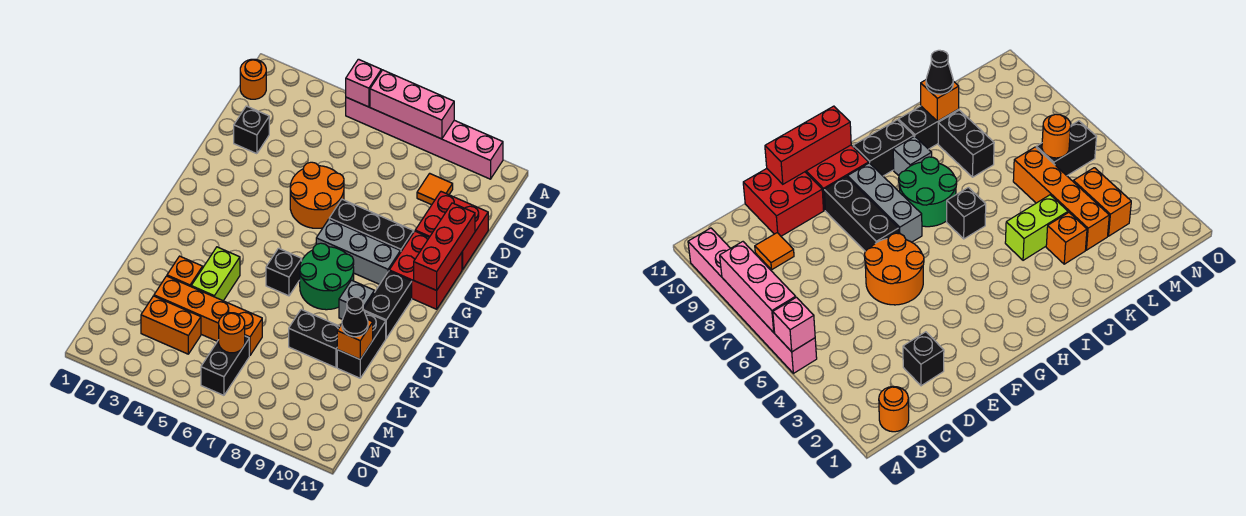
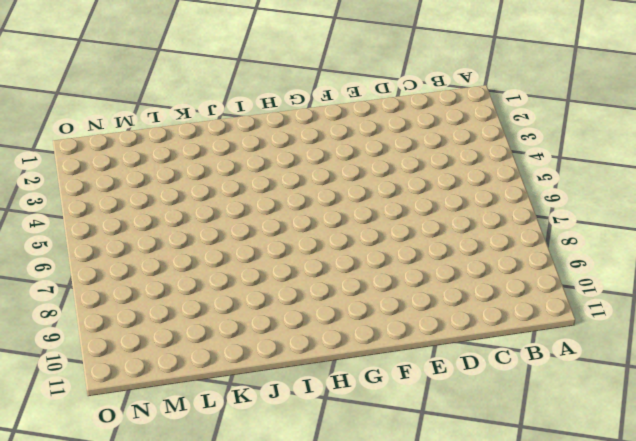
none -> pink brick A5:A10 level 1
none -> orange round brick B1 level 1
none -> orange tile C9 level 1

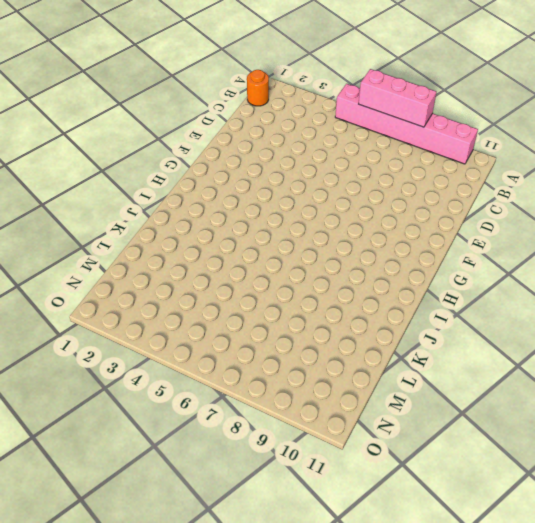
none -> orange tile C9 level 1
none -> black brick D2 level 1
none -> red brick D10:E11 level 1

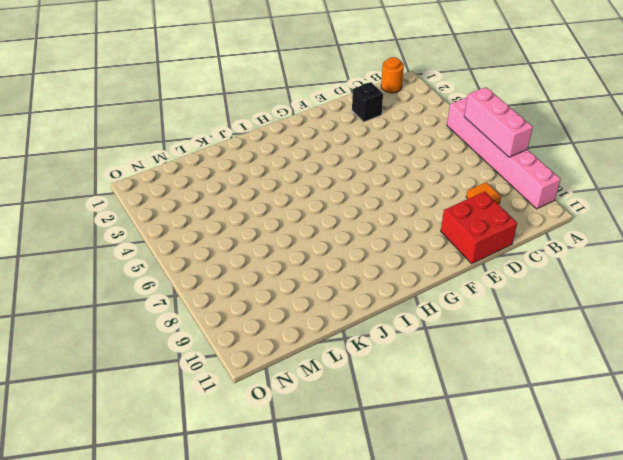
none -> orange round brick E5:F6 level 1
none -> black brick F7:F9 level 1
none -> red brick F10:G11 level 1

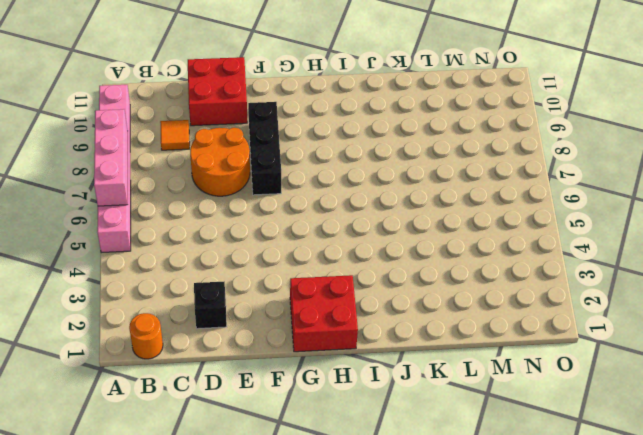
orange round brick D7:E8 level 1 -> orange round brick E5:F6 level 1
red brick G1:H2 level 1 -> red brick F10:G11 level 1
none -> grey brick G7:G9 level 1
none -> green round brick H7:I8 level 1
none -> black brick H10:I10 level 1

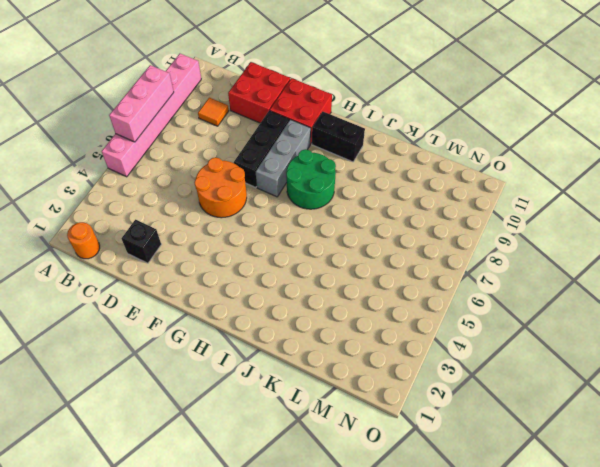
none -> black brick I6 level 1
none -> grey brick I9 level 1
none -> lime brick J4:K4 level 1

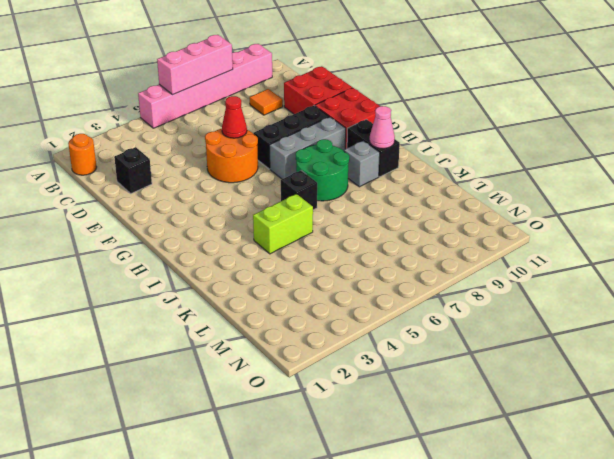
red cone E6 level 2 -> none
pink cone I10 level 2 -> none
lime brick J4:J5 level 1 -> lime brick J4:K4 level 1
none -> black brick J10:K10 level 1
none -> orange brick K3 level 1
none -> black brick K8:K9 level 1

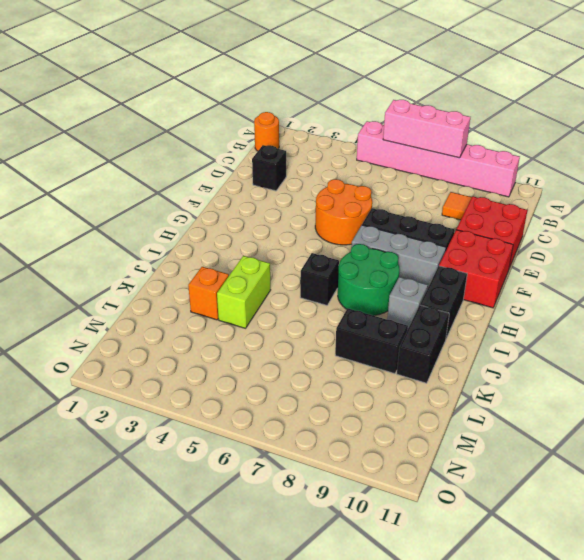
none -> orange brick L3:L6 level 1
none -> orange brick M3:M4 level 1
none -> black brick M6:N6 level 1

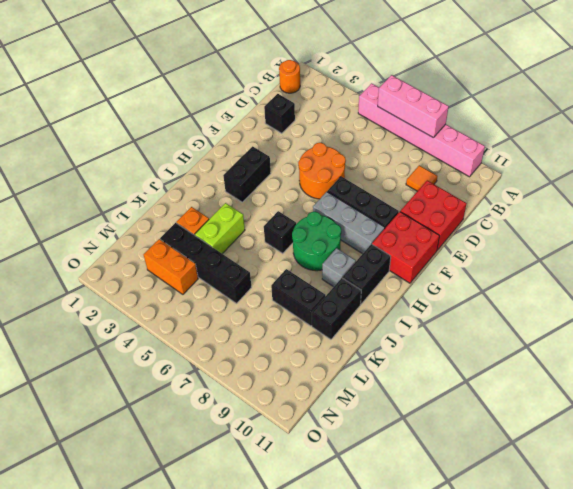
black brick G3:H3 level 1 -> black brick M6:N6 level 1
black brick L3:L6 level 1 -> orange brick L3:L6 level 1
none -> pink brick A5 level 2
none -> red brick E11:G11 level 2
none -> orange brick K10 level 2

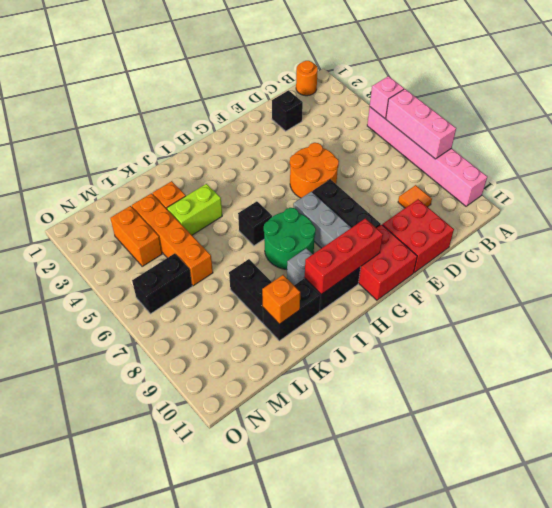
red brick G10:I10 level 2 -> red brick E11:G11 level 2
none -> orange round brick M6 level 2
none -> black cone K10 level 3

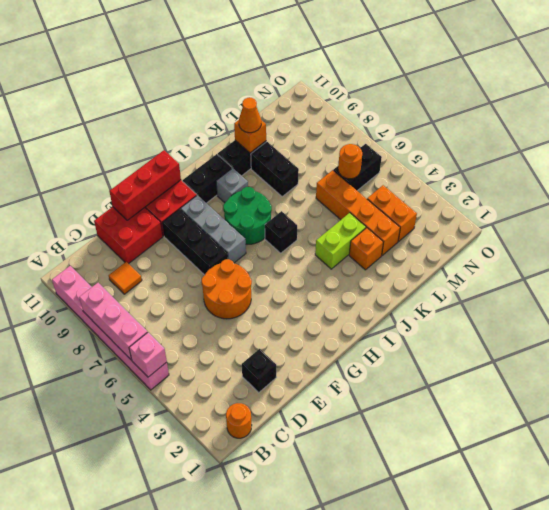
orange cone K10 level 3 -> black cone K10 level 3

